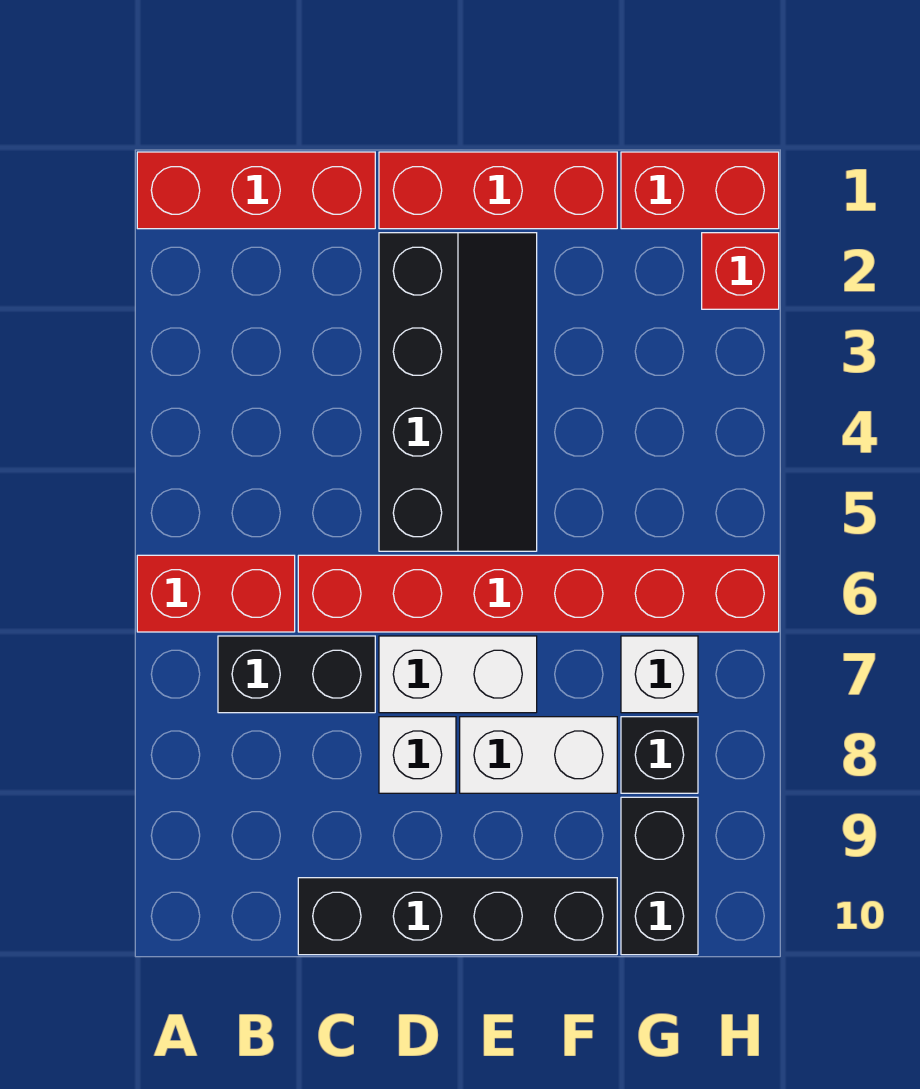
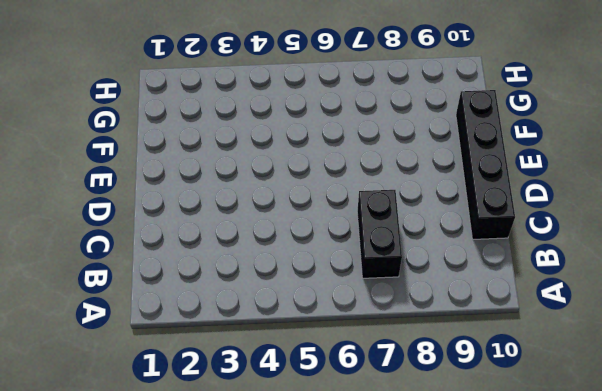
none -> red brick A1:C1 level 1
none -> red brick A6:B6 level 1
none -> red brick C6:H6 level 1

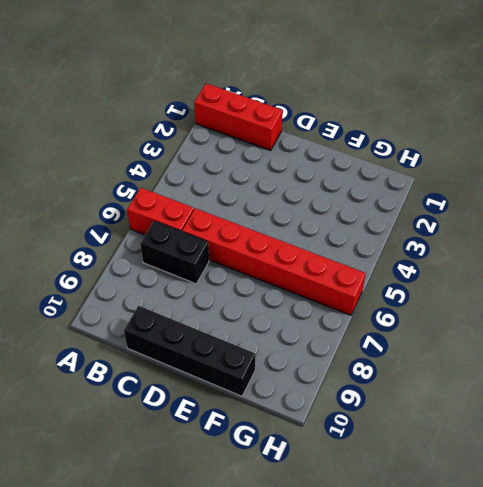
none -> red brick D1:F1 level 1
none -> black slope D2:E5 level 1 top D
none -> white brick D7:E7 level 1

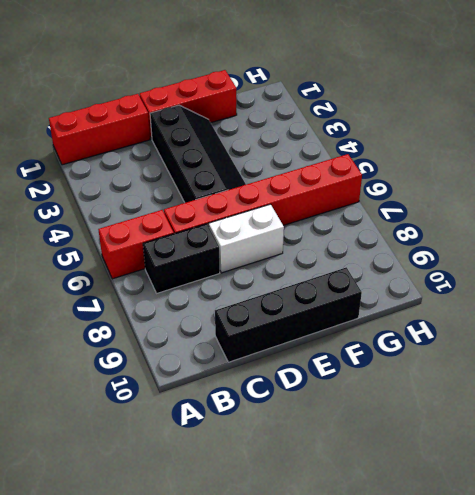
none -> white brick D8 level 1
none -> white brick E8:F8 level 1
none -> red brick G1:H1 level 1

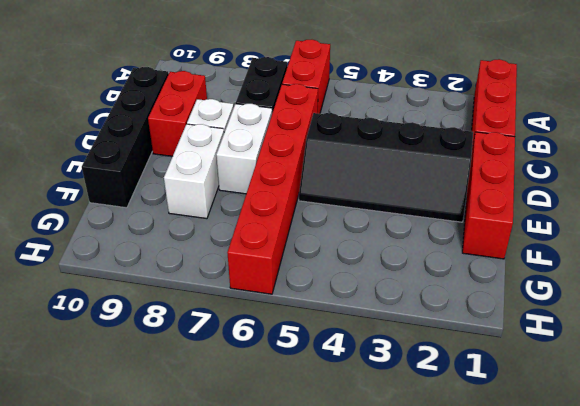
red brick C9:D9 level 1 -> red brick G1:H1 level 1
none -> white brick G7 level 1
none -> black brick G8 level 1
none -> black brick G9:G10 level 1

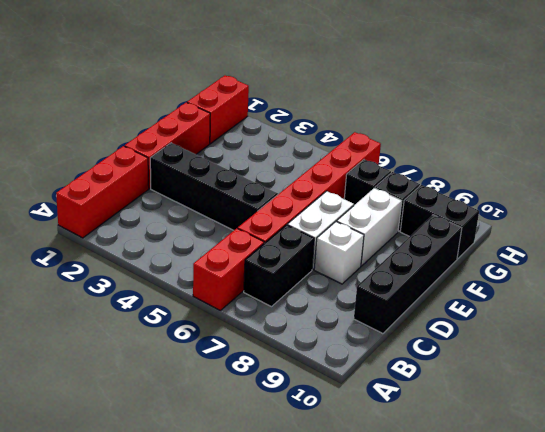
black brick G7 level 1 -> white brick G7 level 1
none -> red brick H2 level 1

